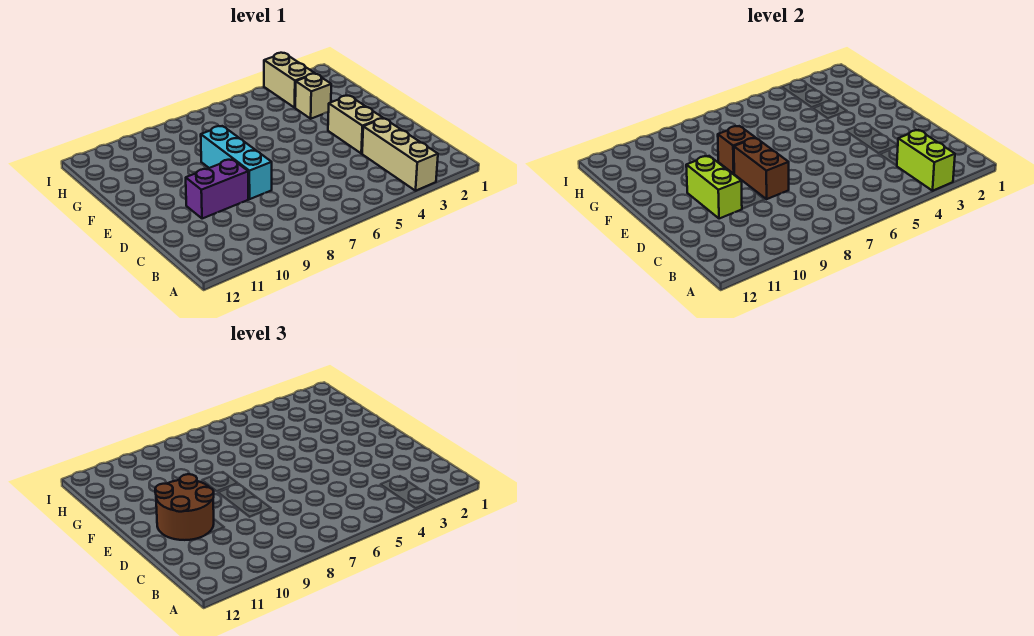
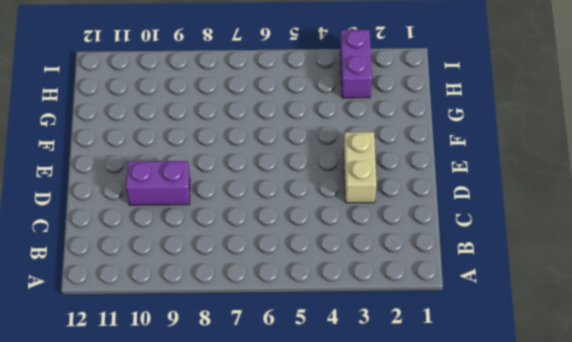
purple brick H3:I3 level 1 -> tan brick H3:I3 level 1
none -> tan brick A3:C3 level 1
none -> cyan brick D8:F8 level 1

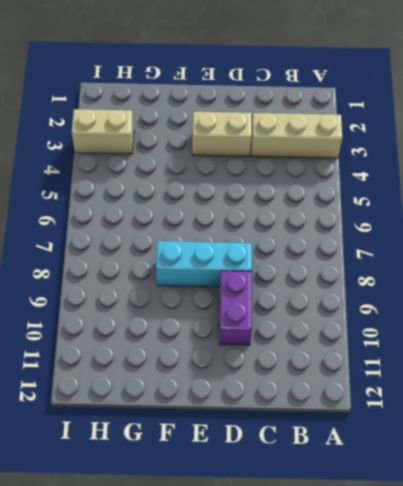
none -> tan brick G3 level 1
none -> lime brick A3:B3 level 2

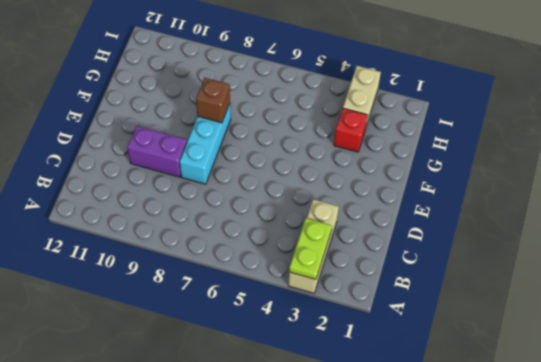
lime plate A3:B3 level 2 -> lime brick A3:B3 level 2
red brick G3 level 1 -> tan brick G3 level 1
none -> tan brick D3:E3 level 1
none -> brown brick D8:E8 level 2

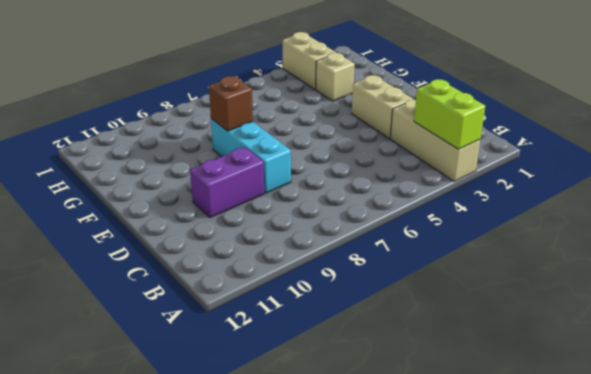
none -> brown brick D8:E8 level 2
none -> lime brick D10:E10 level 2

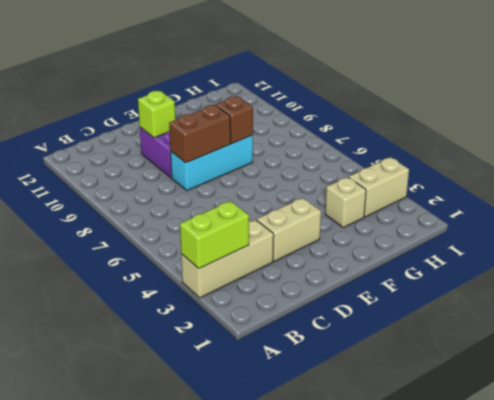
lime brick D10 level 2 -> lime brick D10:E10 level 2
none -> brown round brick D10:E11 level 3

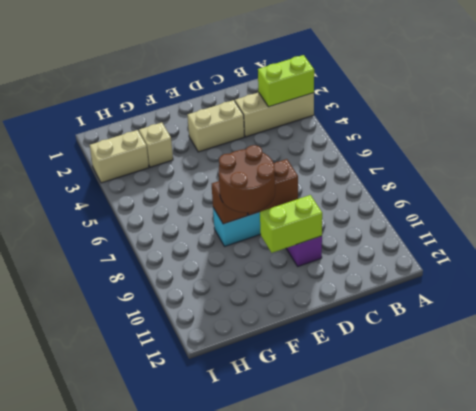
brown round brick E8:F9 level 3 -> brown round brick D10:E11 level 3

